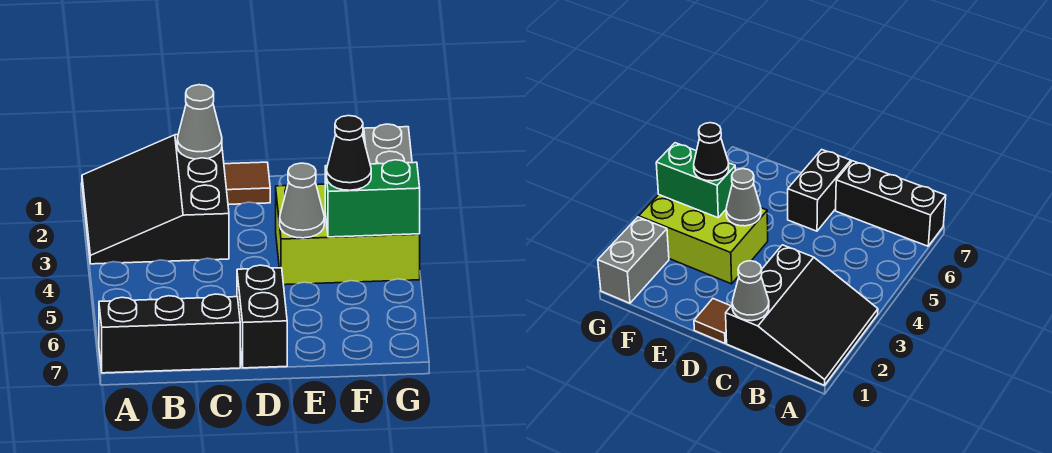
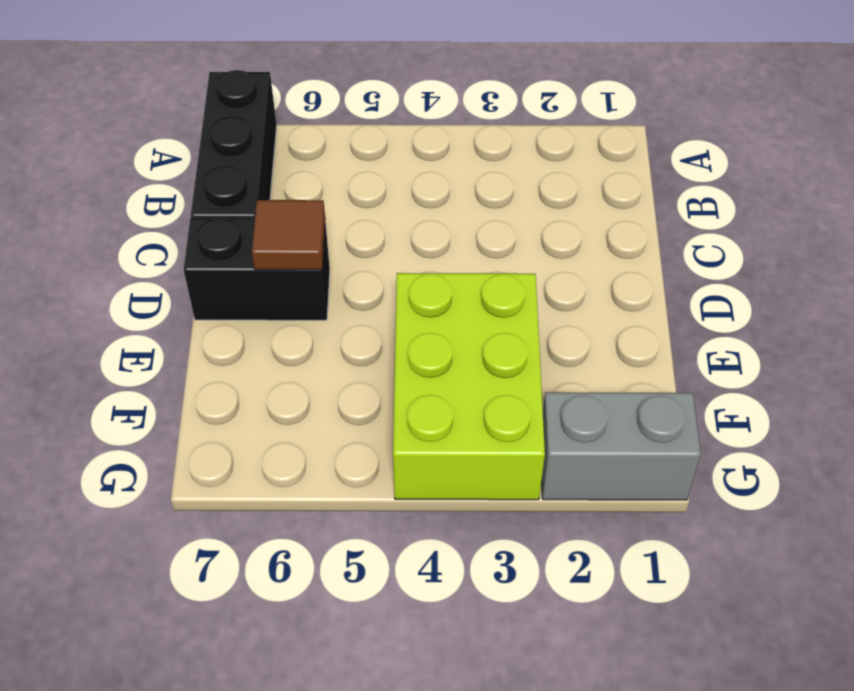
brown tile D6 level 2 -> brown tile D1 level 1
none -> black slope A1:C3 level 1 top C
none -> grey cone C1 level 2

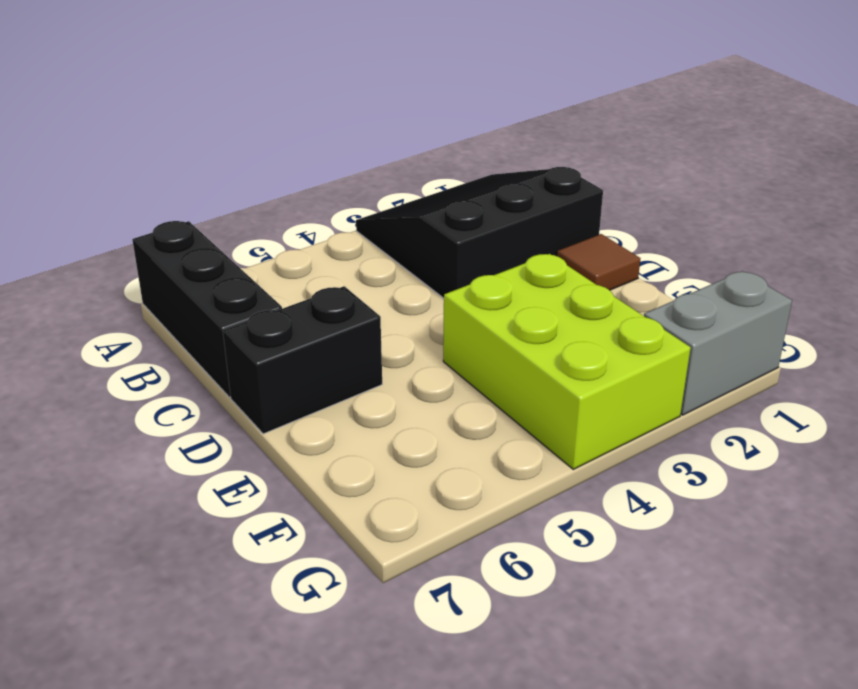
none -> grey cone C1 level 2
none -> grey cone E4 level 2

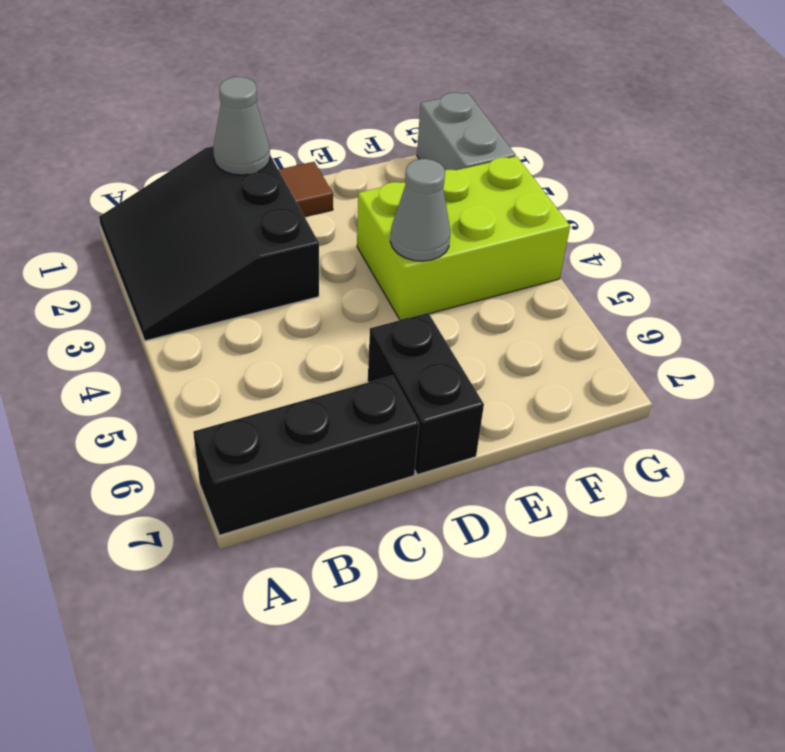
none -> green brick F4:G4 level 2
none -> black cone F4 level 3

